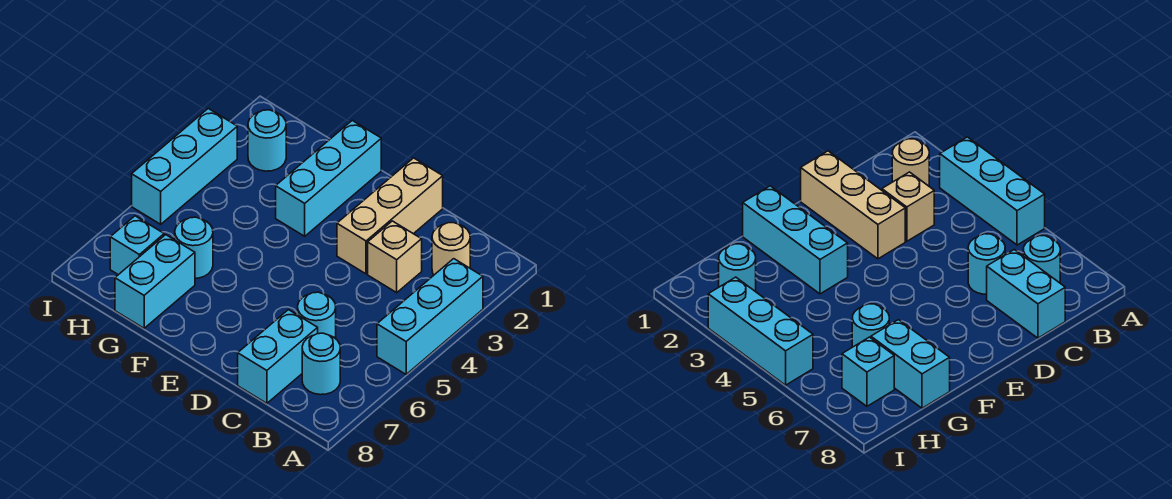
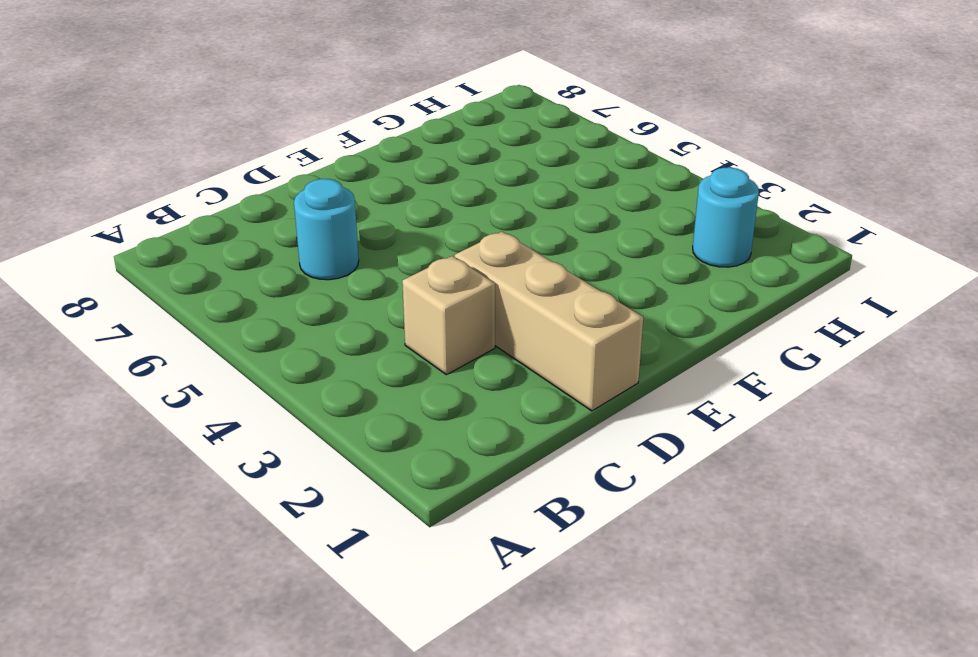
none -> cyan brick A3:A5 level 1
none -> tan round brick B2 level 1
none -> cyan round brick B7 level 1

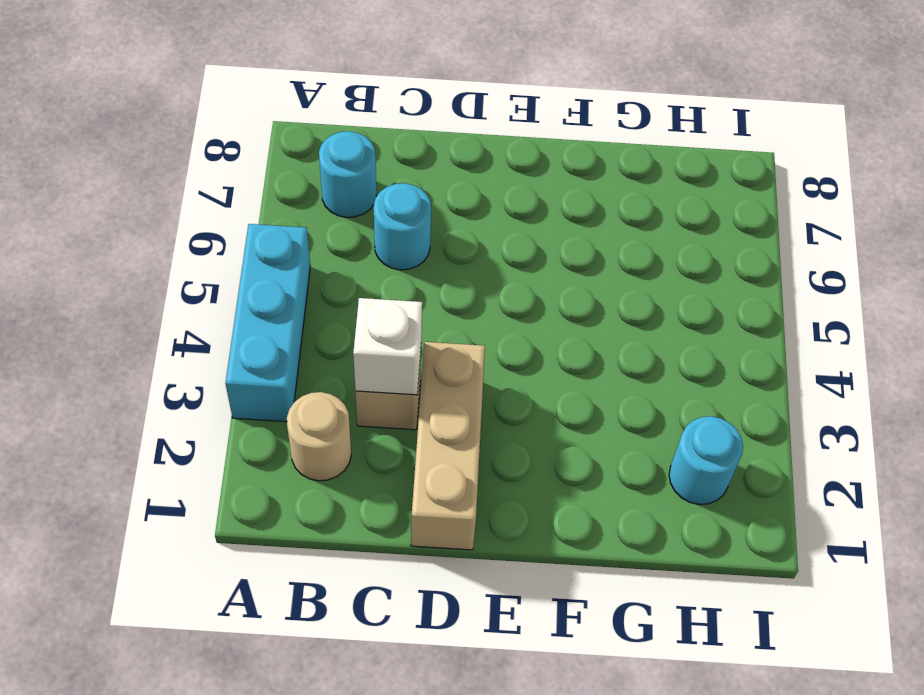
white brick C3 level 2 -> none
none -> cyan brick C7:C8 level 1
none -> cyan brick F1:F3 level 1
none -> cyan round brick G6 level 1

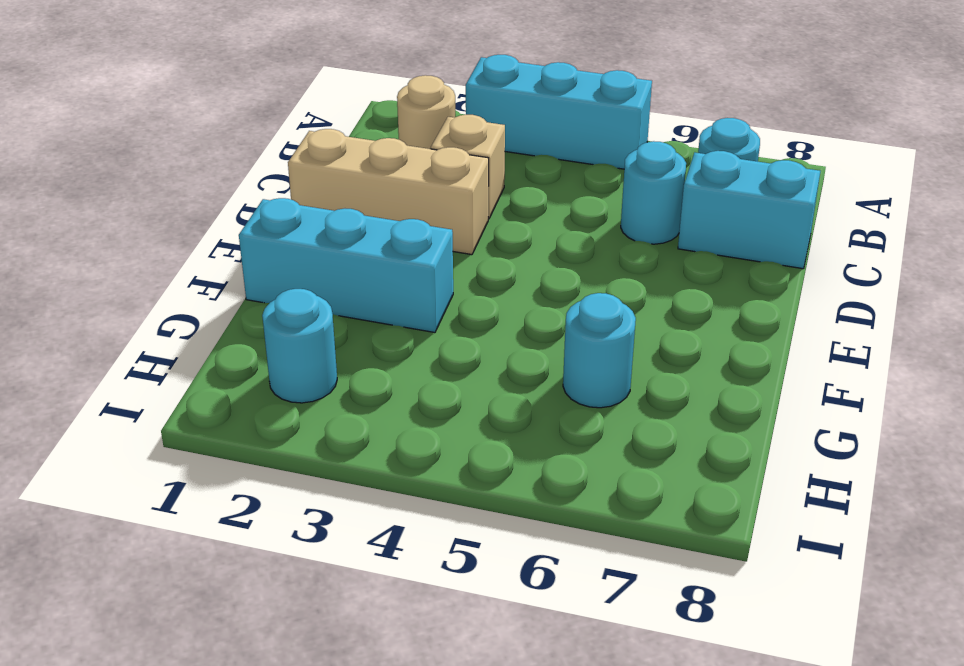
none -> cyan brick G7:G8 level 1
none -> cyan brick H7 level 1
none -> cyan brick I3:I5 level 1

